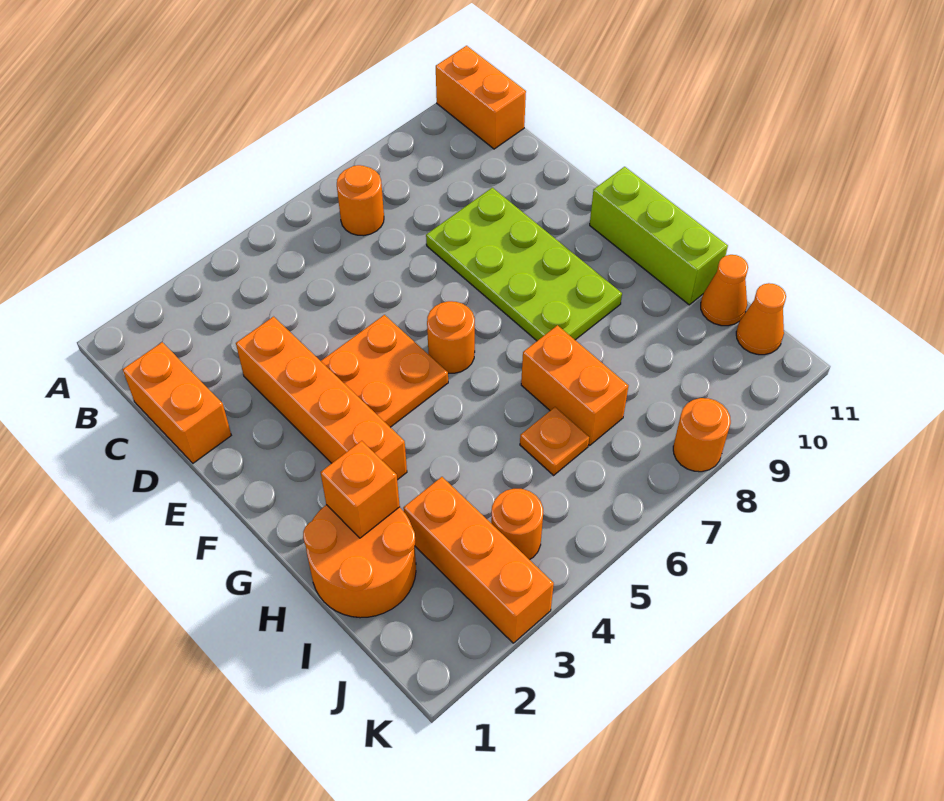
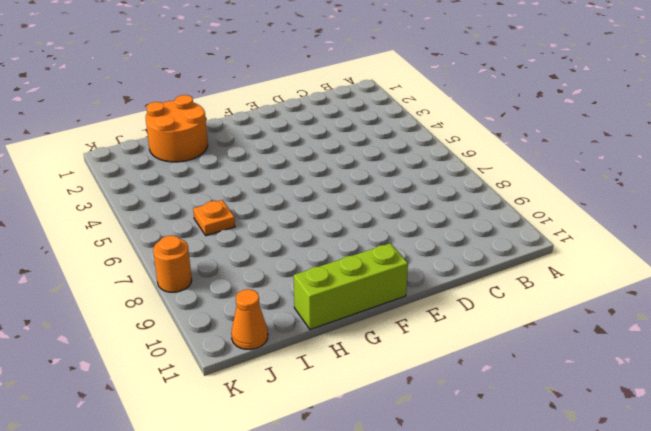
none -> orange brick A11:B11 level 1
none -> orange round brick B7 level 1
none -> orange brick C1:D1 level 1

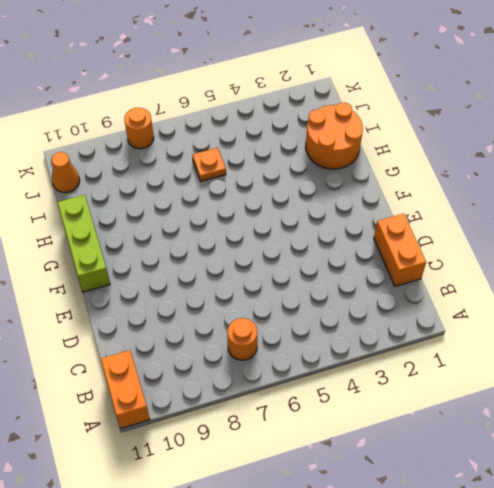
none -> orange brick D3:G3 level 1
none -> lime plate D8:G9 level 1
none -> orange plate E4:F5 level 1

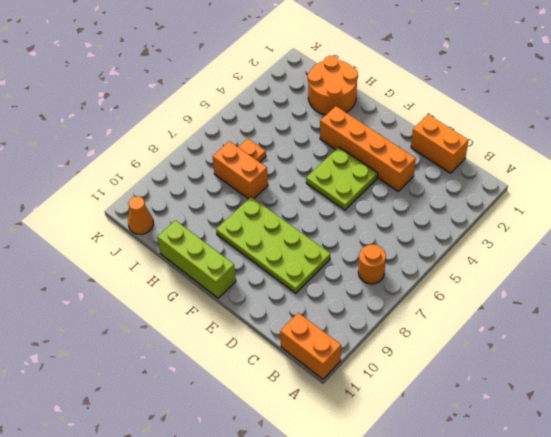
lime plate E4:F5 level 1 -> orange plate E4:F5 level 1
none -> orange round brick F6 level 1
none -> orange brick I3:K3 level 1
none -> orange cone I11 level 1

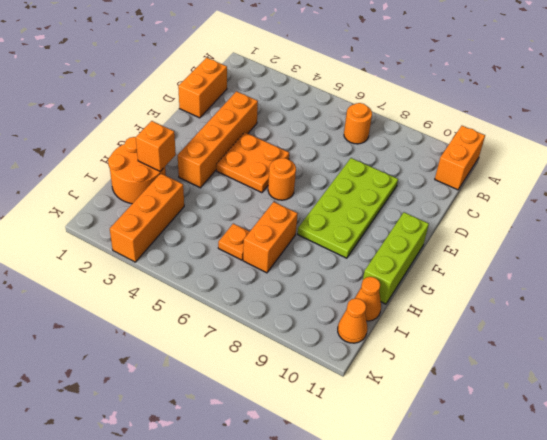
none -> orange round brick J4 level 1
none -> orange round brick K8 level 1

